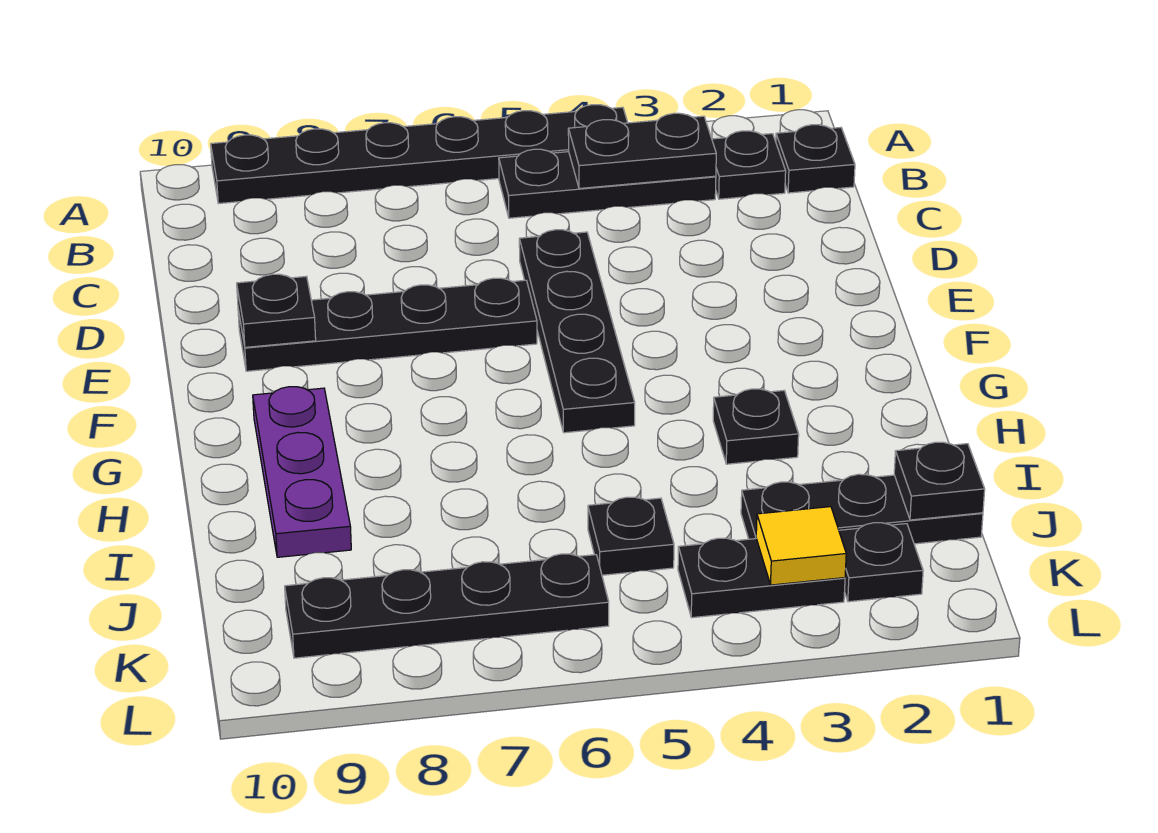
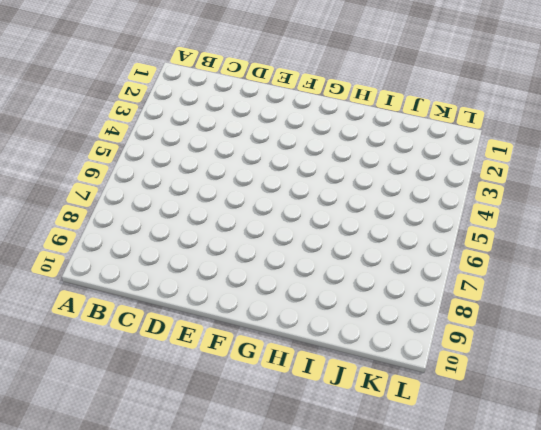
none -> black plate A4:A9 level 1
none -> black plate B1 level 1
none -> black plate B2 level 1

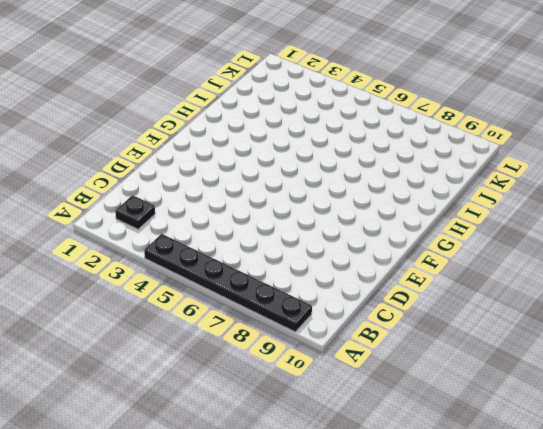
none -> black plate B1 level 1
none -> black plate B3:B5 level 1
none -> black plate D5:G5 level 1

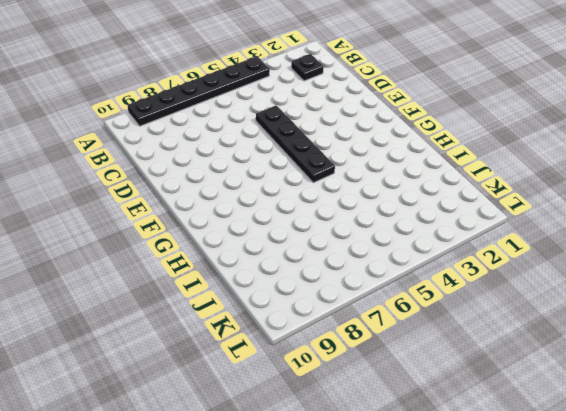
none -> black plate B1 level 1
none -> black plate B3:B5 level 1
none -> black plate E6:E9 level 1

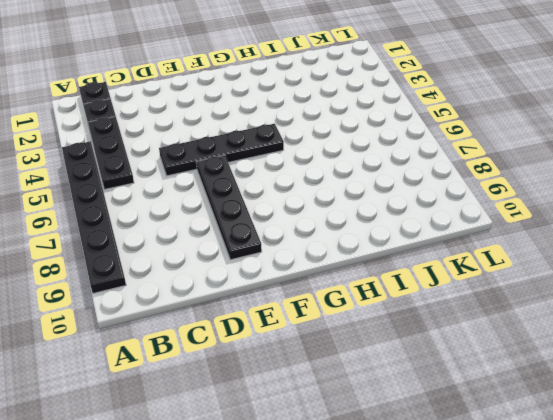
none -> purple plate G9:I9 level 1
none -> black plate H3 level 1
none -> black plate J1:J3 level 1

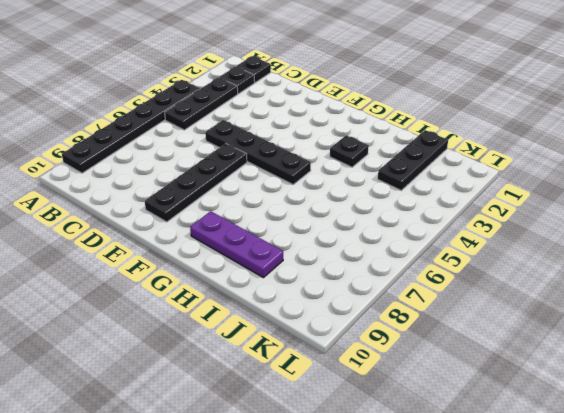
none -> black plate J5 level 1
none -> black plate K2 level 1
none -> black plate K3:K4 level 1

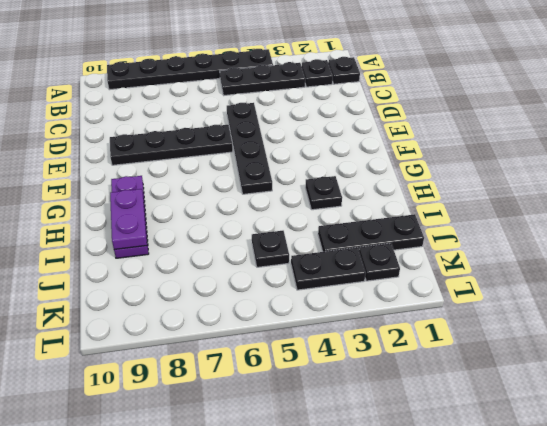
purple plate H9:I9 level 2 -> none
none -> black plate K6:K9 level 1
none -> black plate B3:B4 level 2
none -> black plate E9 level 2

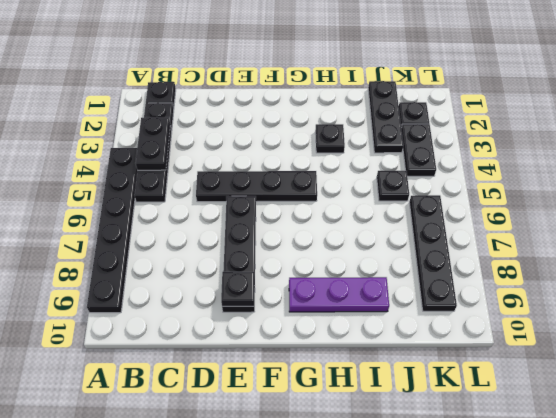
none -> black plate J1 level 2
none -> yellow tile K3 level 2

